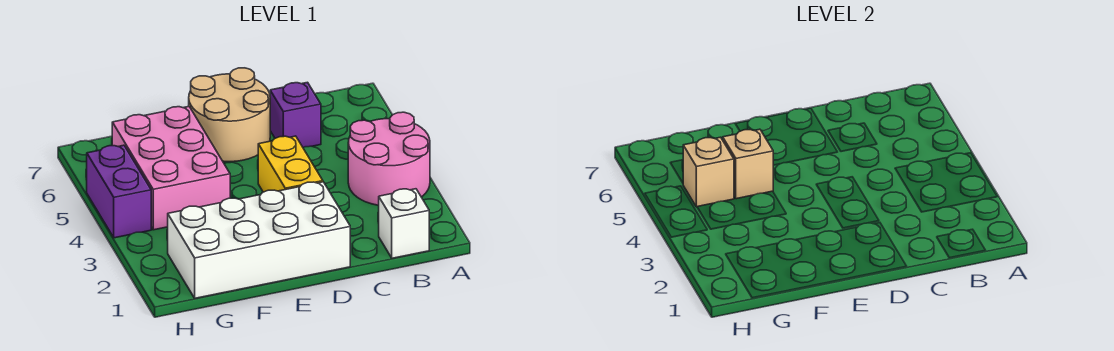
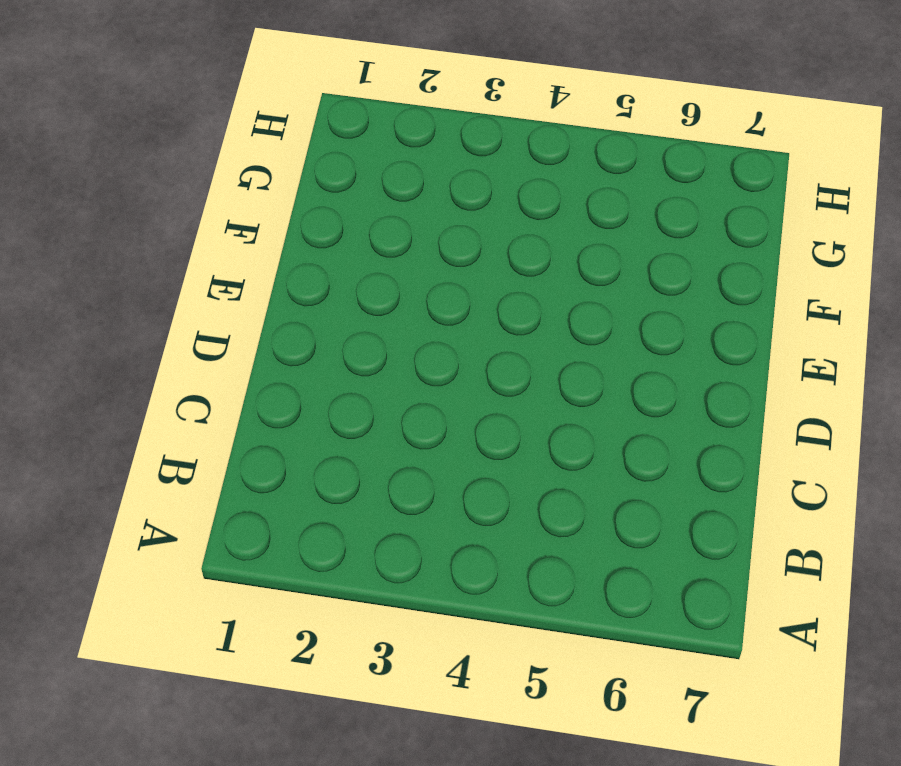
none -> pink round brick A3:B4 level 1
none -> white brick B1 level 1

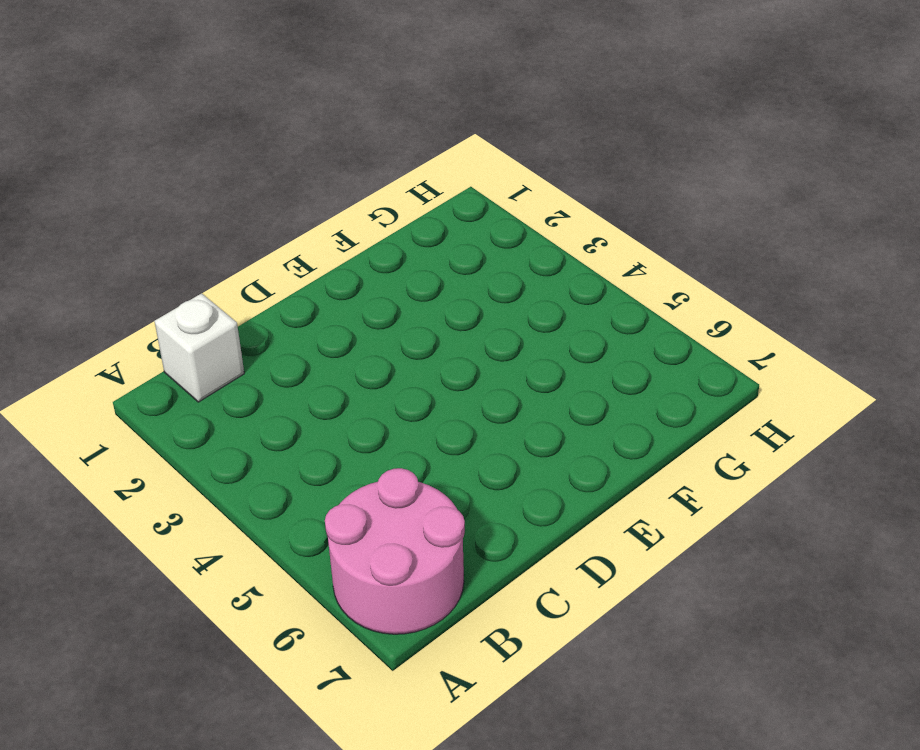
pink round brick A6:B7 level 1 -> pink round brick A3:B4 level 1
none -> purple brick C6 level 1
none -> white brick D1:G2 level 1

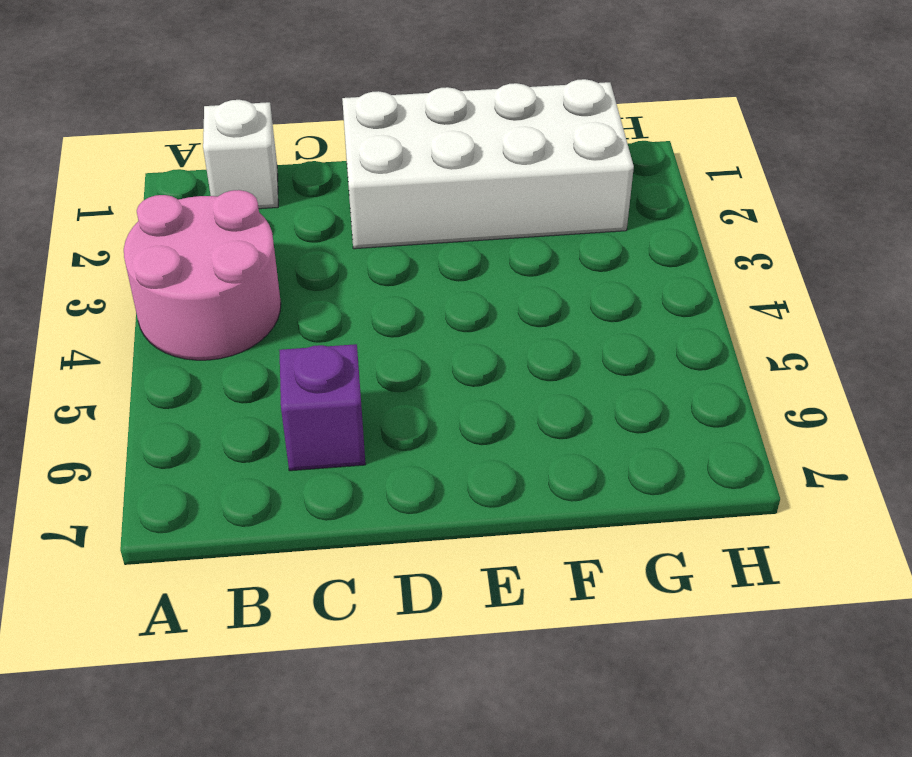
none -> yellow brick D3:D4 level 1
none -> tan round brick D6:E7 level 1

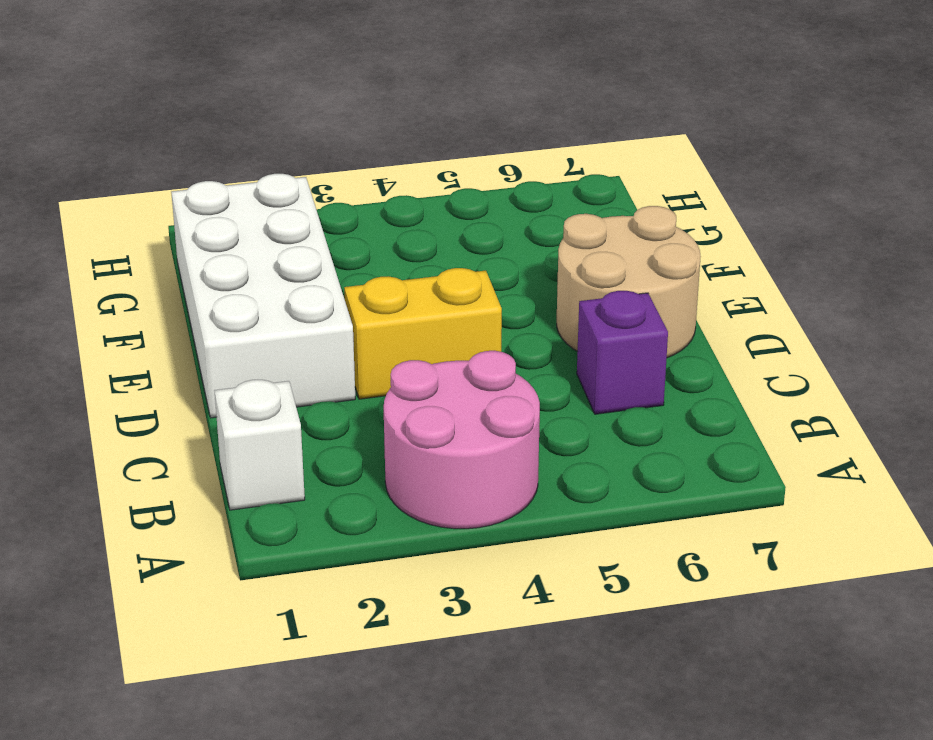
none -> pink brick F4:G6 level 1
none -> purple brick H4:H5 level 1

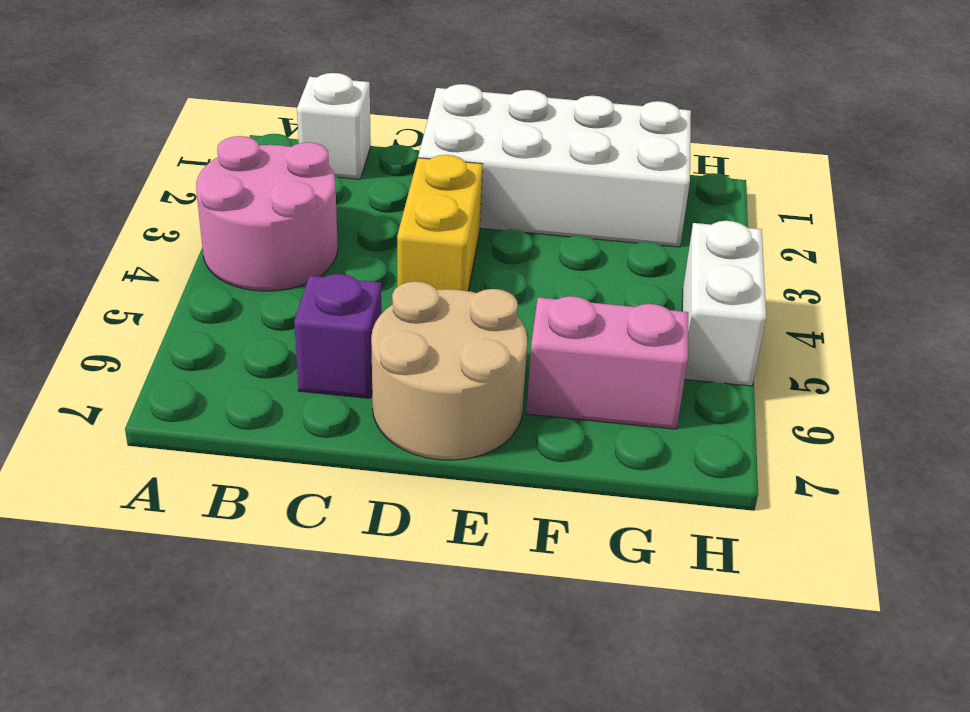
pink brick F6:G6 level 1 -> pink brick F4:G6 level 1
white brick H4:H5 level 1 -> purple brick H4:H5 level 1
none -> tan brick F5 level 2
none -> tan brick G5 level 2

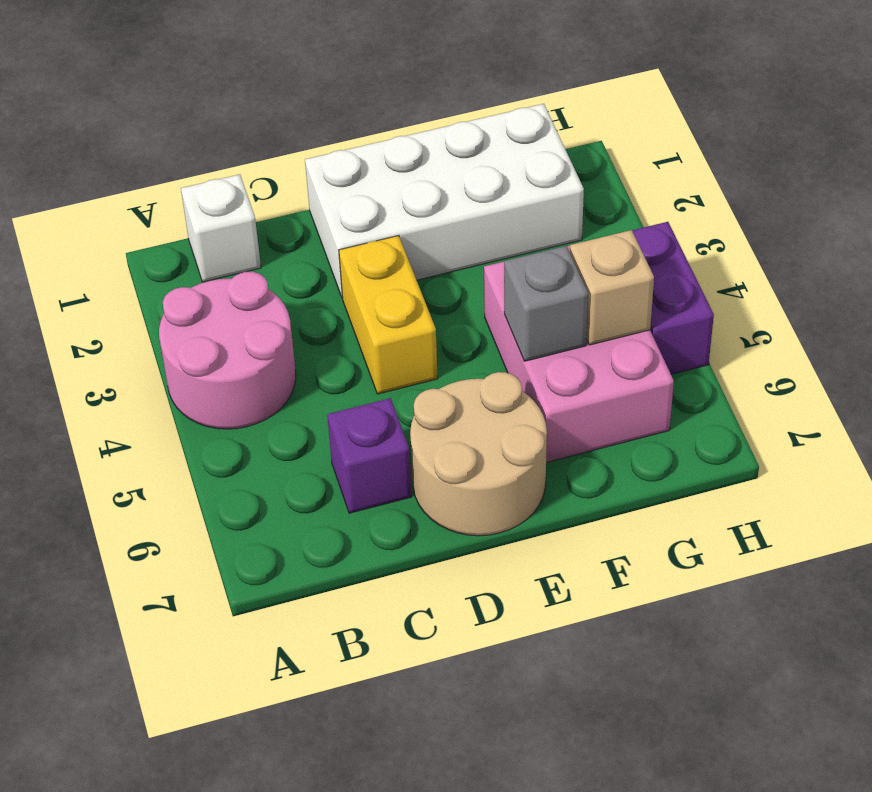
grey brick F5 level 2 -> tan brick F5 level 2

